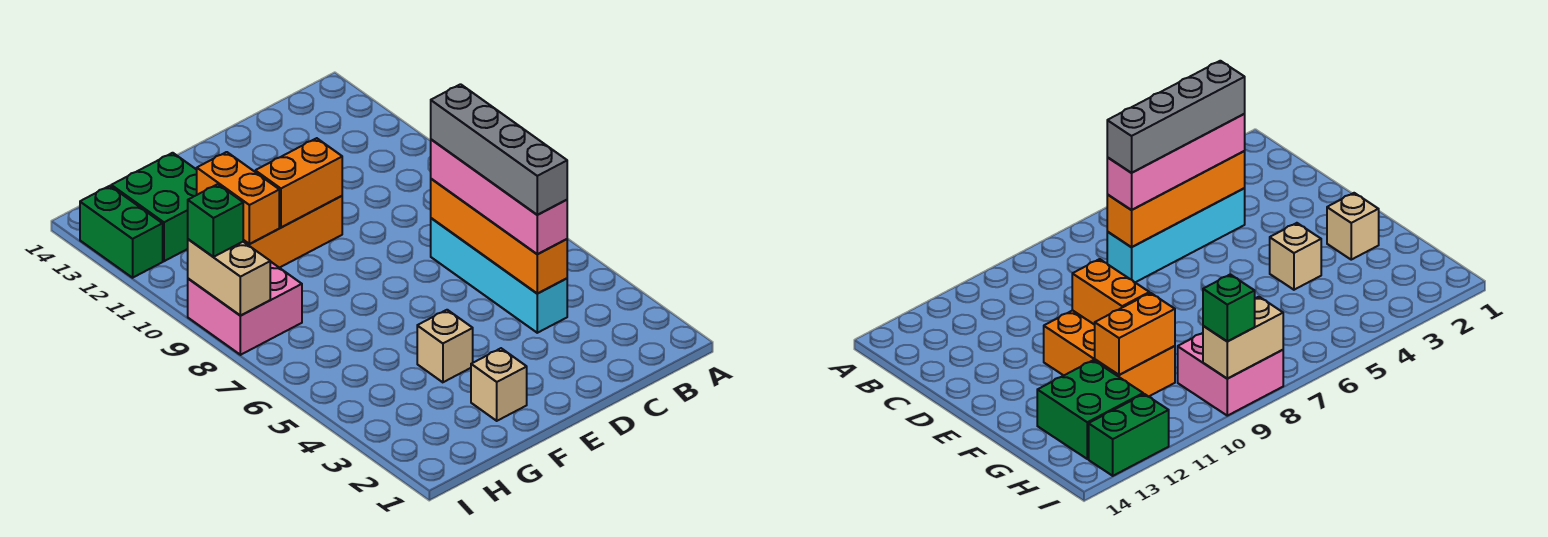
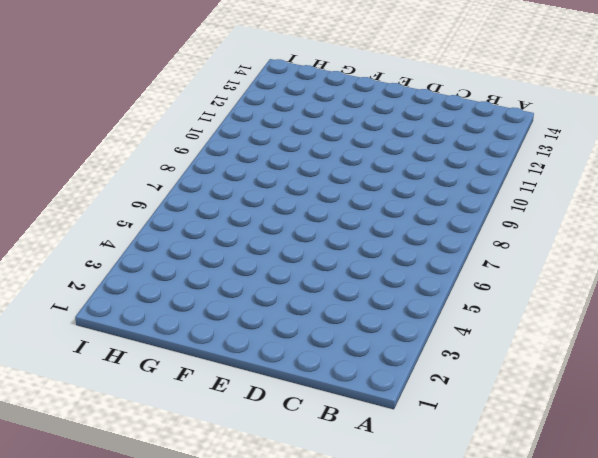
none -> cyan brick C4:C7 level 1
none -> orange brick E10:G11 level 1
none -> tan brick F2 level 1

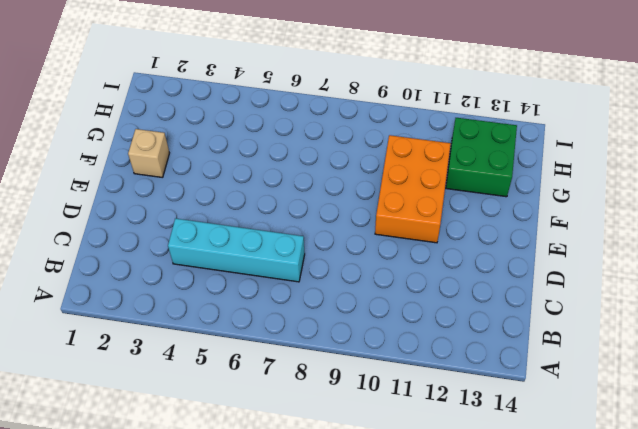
none -> tan brick F4 level 1
none -> pink brick H8:I9 level 1
none -> green brick I12:I13 level 1

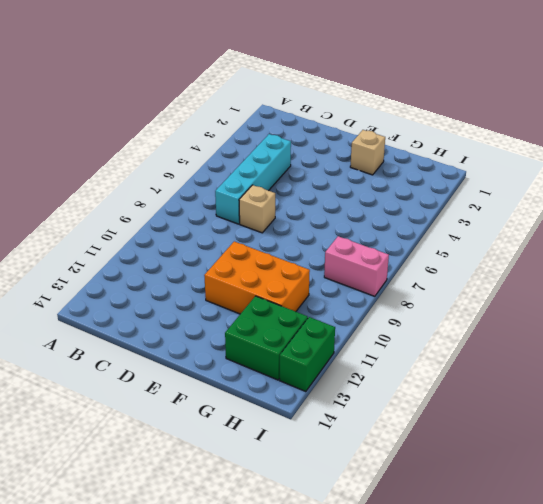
tan brick D7 level 1 -> tan brick F4 level 1
pink brick H8:I8 level 1 -> pink brick H8:I9 level 1
none -> orange brick C4:C7 level 2
none -> orange brick E10:F10 level 2
none -> orange brick G10:G11 level 2

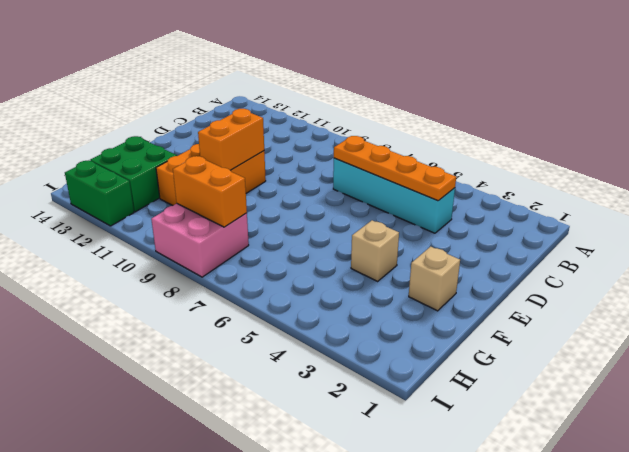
orange plate C4:C7 level 2 -> orange brick C4:C7 level 2
orange brick H8:H9 level 2 -> orange brick G10:G11 level 2
none -> tan brick I8:I9 level 2
none -> pink brick C4:C7 level 3
none -> green brick I9 level 3

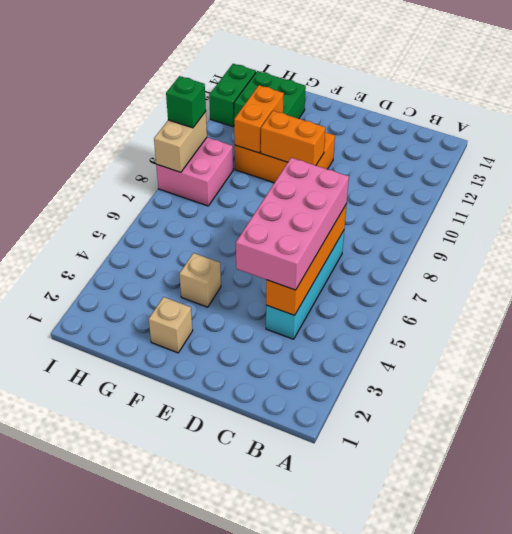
pink brick C4:D7 level 3 -> pink brick C4:C7 level 3
none -> grey brick C4:C7 level 4

